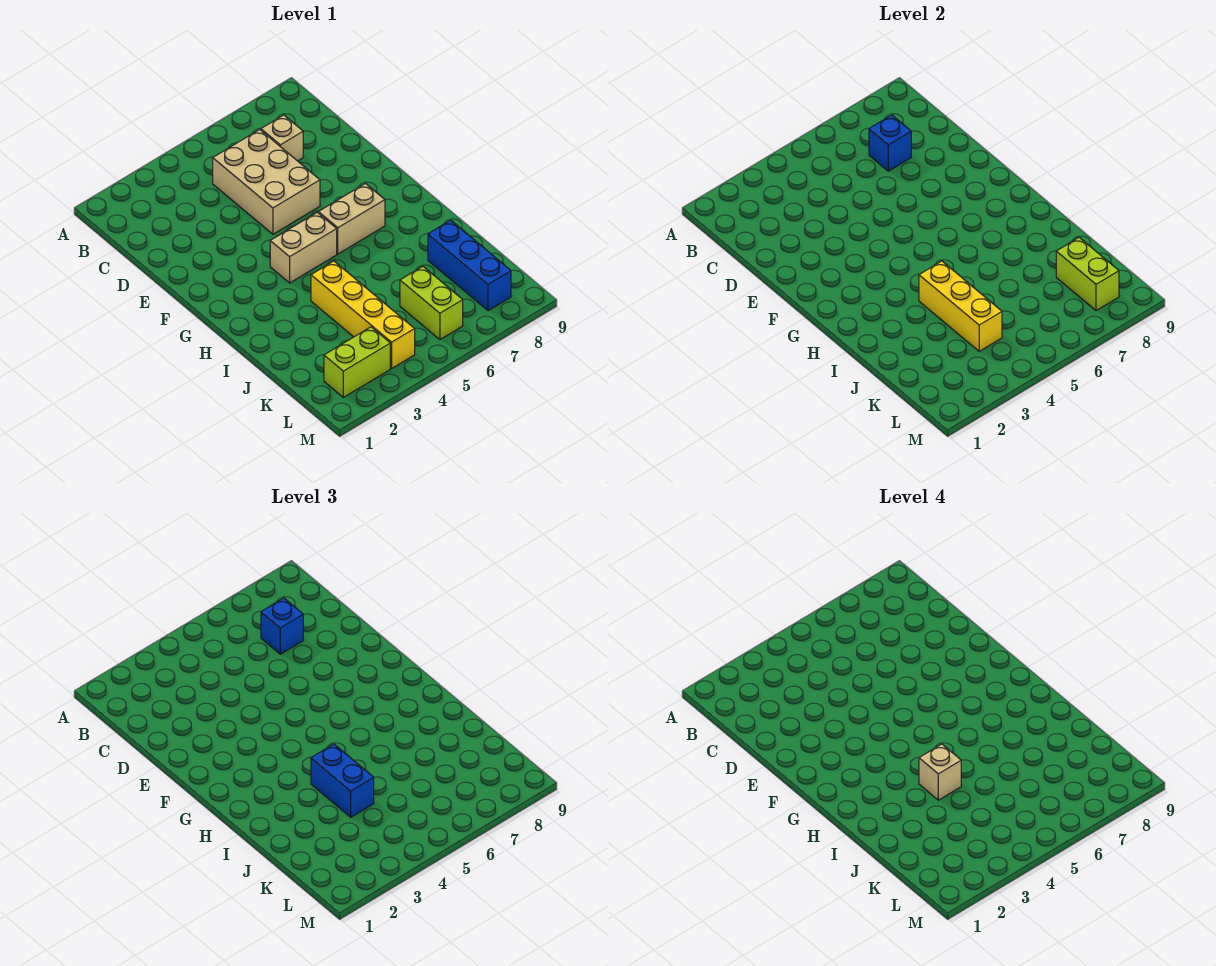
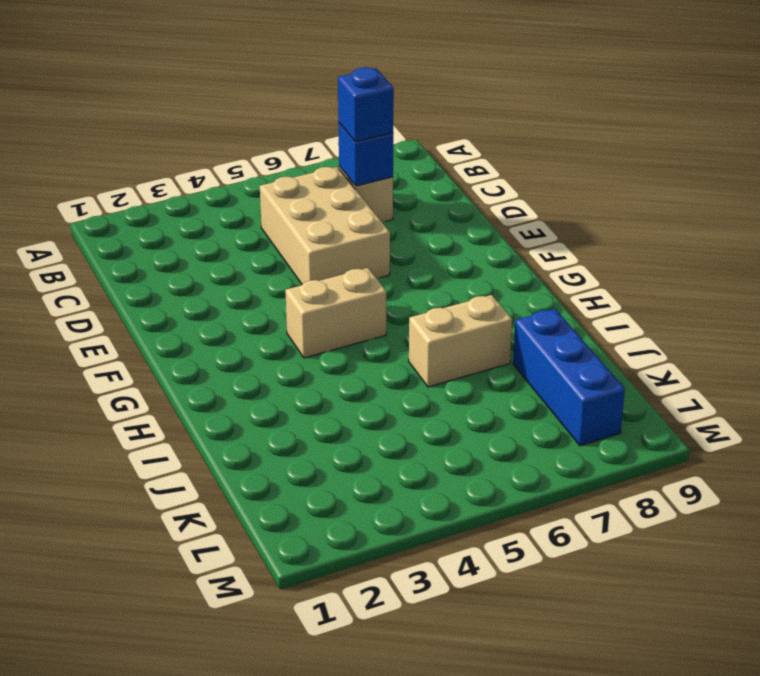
tan brick I6:I7 level 1 -> tan brick G6:G7 level 1
none -> yellow brick I4:L4 level 1
none -> lime brick K6:L6 level 1
none -> lime brick L2:L3 level 1

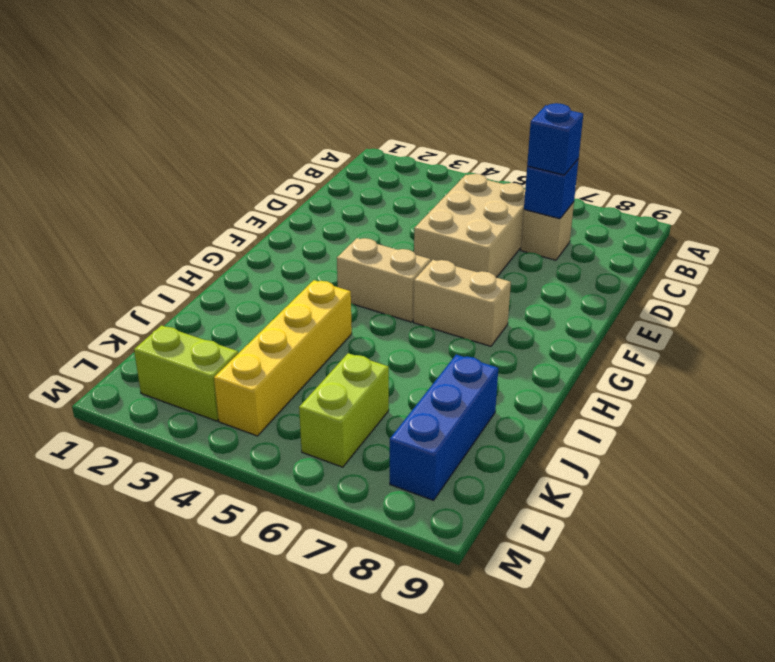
none -> yellow brick I4:K4 level 2
none -> lime brick K8:L8 level 2
none -> blue brick I4:J4 level 3

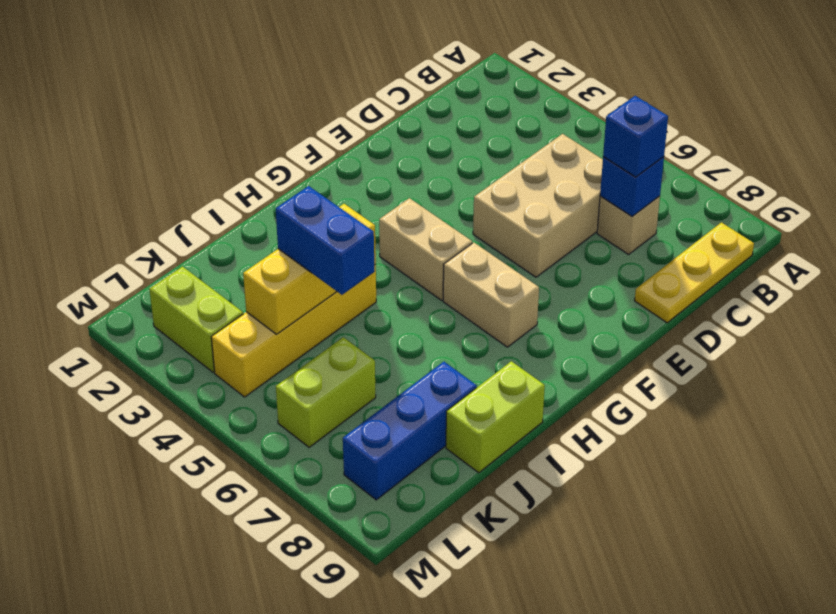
yellow plate B9:D9 level 1 -> none
lime brick I9:J9 level 1 -> lime brick K8:L8 level 2
blue brick J4:J5 level 3 -> blue brick I4:J4 level 3
none -> tan brick I4 level 4

